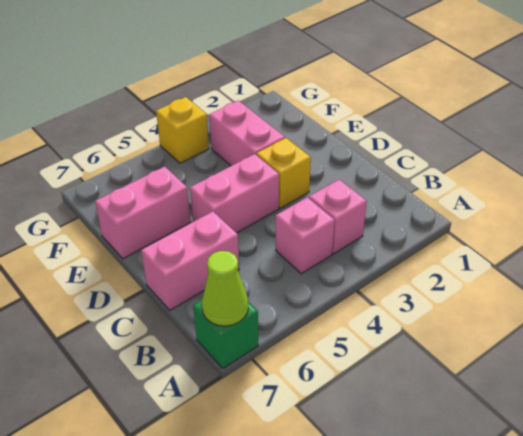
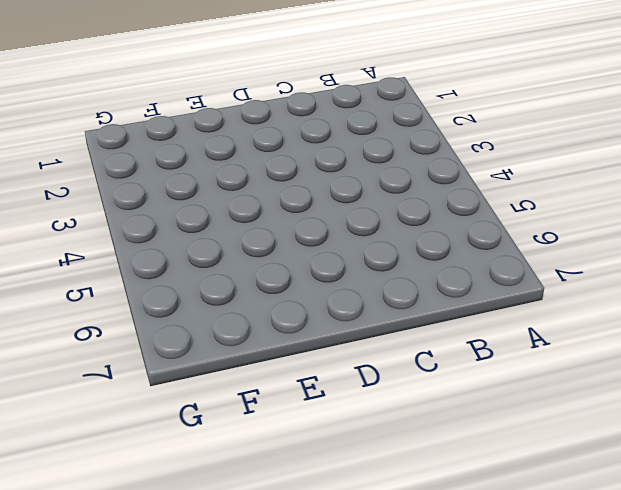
none -> green brick A7 level 1
none -> pink brick B3 level 1

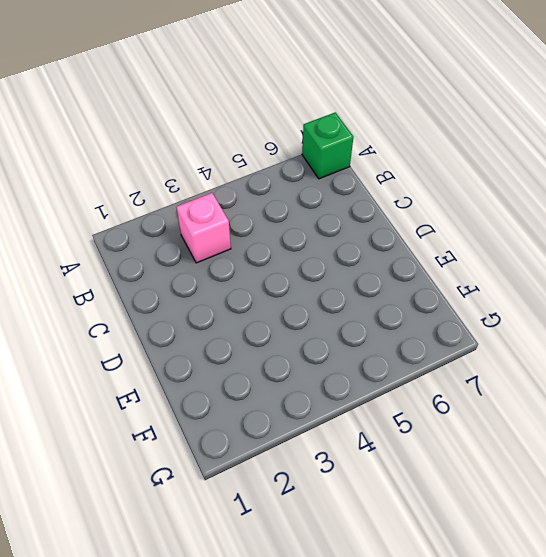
none -> pink brick B4 level 1
none -> pink brick C6:C7 level 1

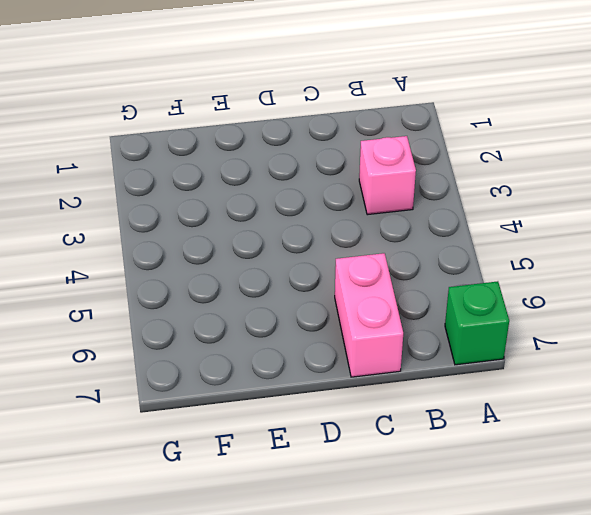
none -> pink brick B4 level 1
none -> yellow brick D3 level 1

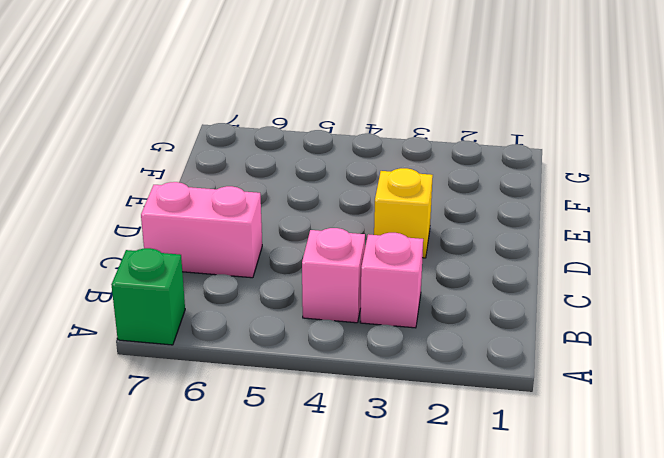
none -> pink brick D4:D5 level 1
none -> pink brick E3:F3 level 1

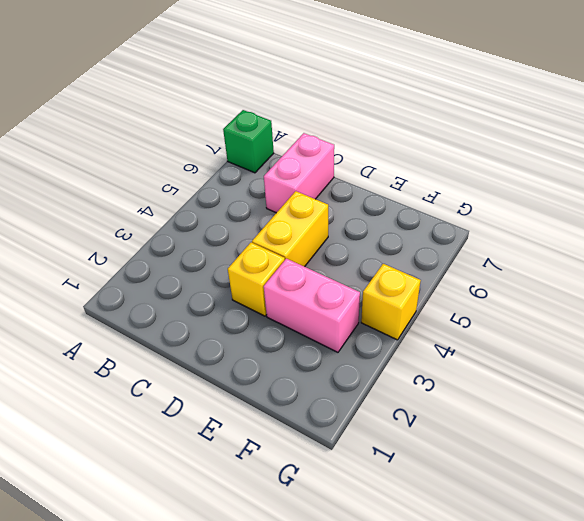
yellow brick D4:D5 level 1 -> pink brick D4:D5 level 1
none -> pink brick B3 level 1
none -> pink brick B4 level 1

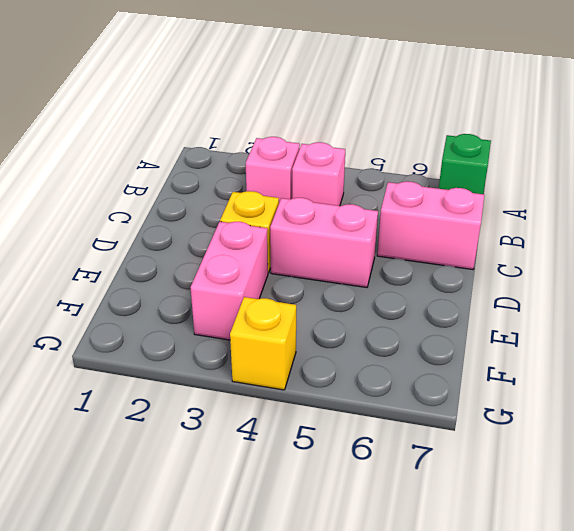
none -> pink brick E6:E7 level 1
none -> lime cone A7 level 2

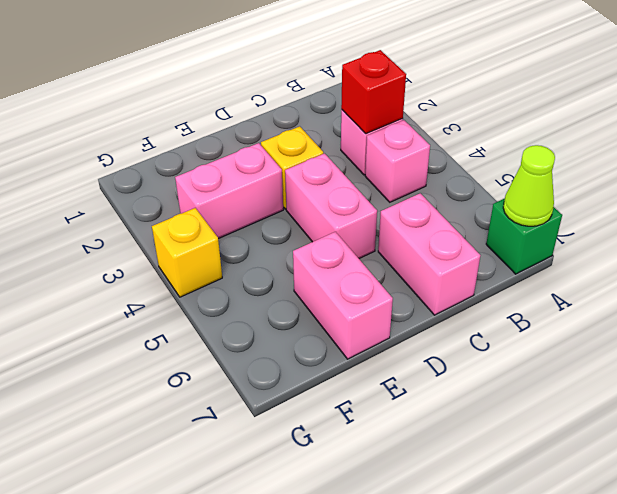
red brick B3 level 2 -> none

